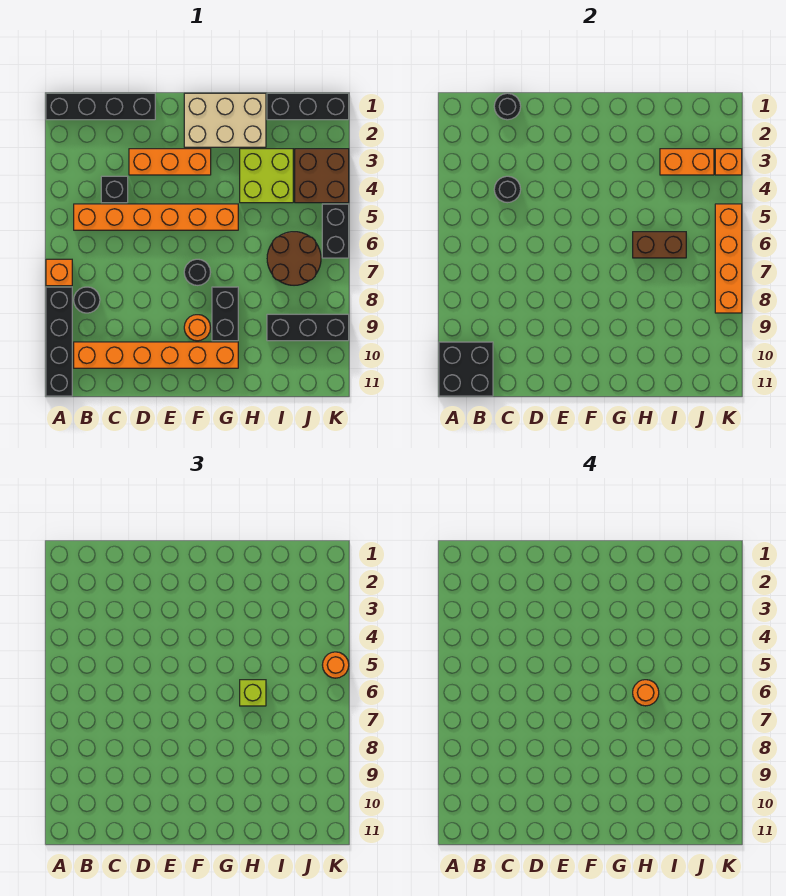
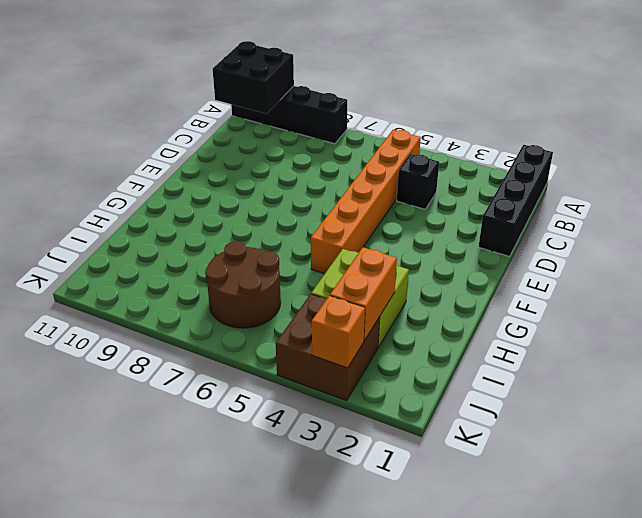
none -> orange brick A7 level 1
none -> black round brick B8 level 1
none -> orange brick B10:G10 level 1

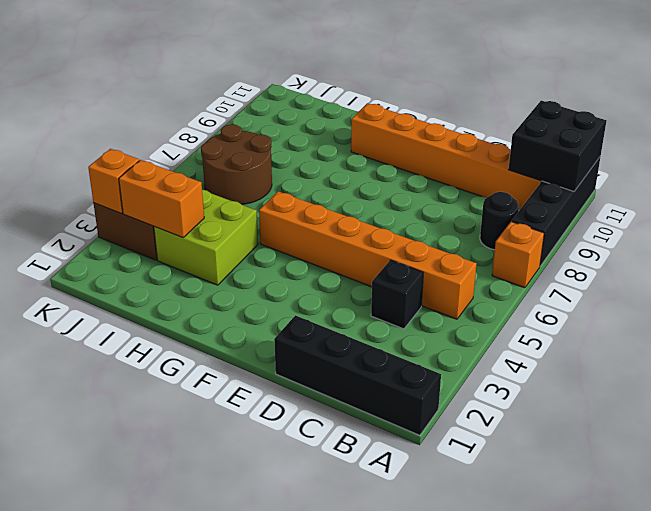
none -> orange brick D3:F3 level 1
none -> tan brick F1:H2 level 1
none -> black round brick F7 level 1

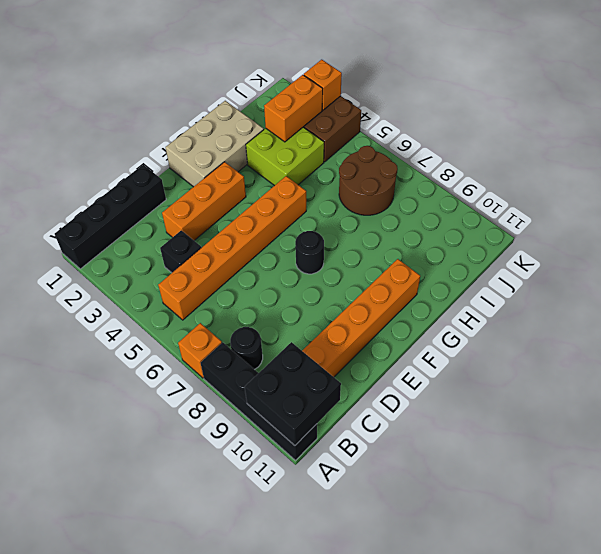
none -> orange round brick F9 level 1
none -> black brick G8:G9 level 1
none -> black brick I1:K1 level 1

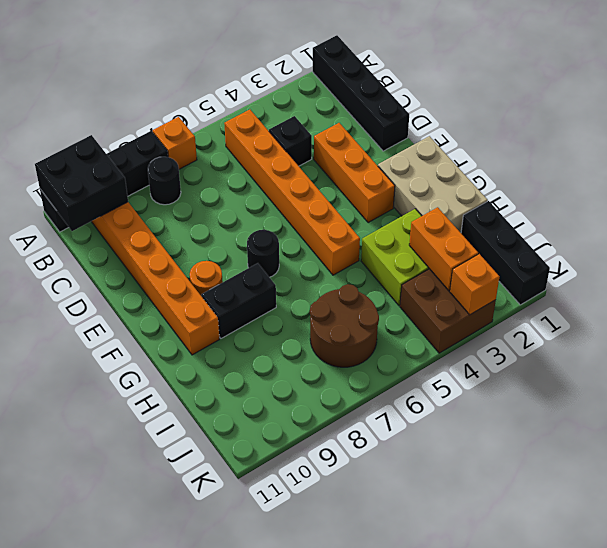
none -> black brick I9:K9 level 1
none -> black brick K5:K6 level 1
none -> black round brick C1 level 2

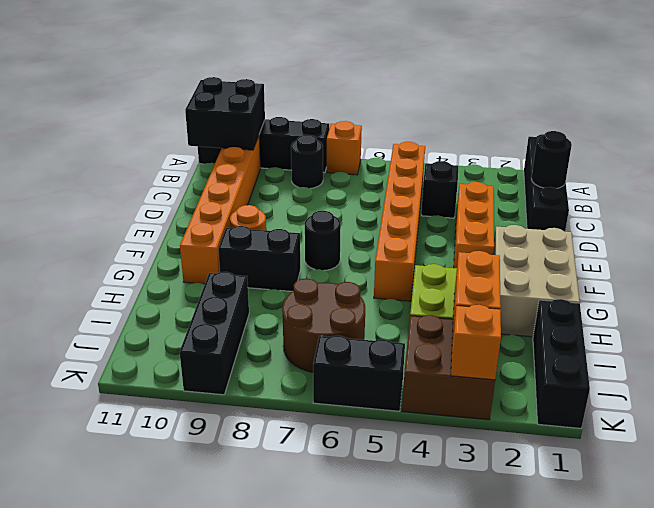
none -> black round brick C4 level 2
none -> brown brick H6:I6 level 2
none -> orange brick K5:K8 level 2

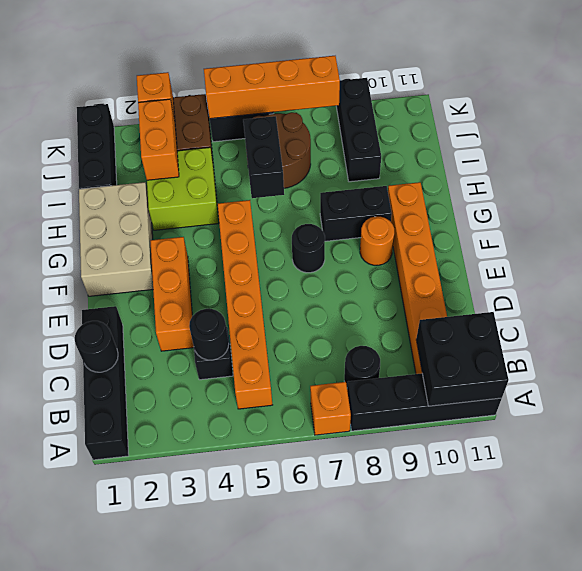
black brick H6:I6 level 2 -> brown brick H6:I6 level 2
none -> lime brick H6 level 3
none -> orange round brick K5 level 3
none -> orange round brick H6 level 4

